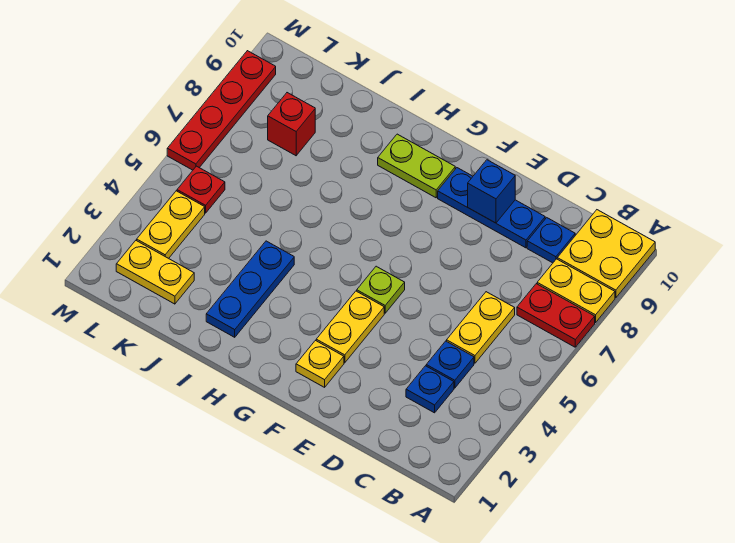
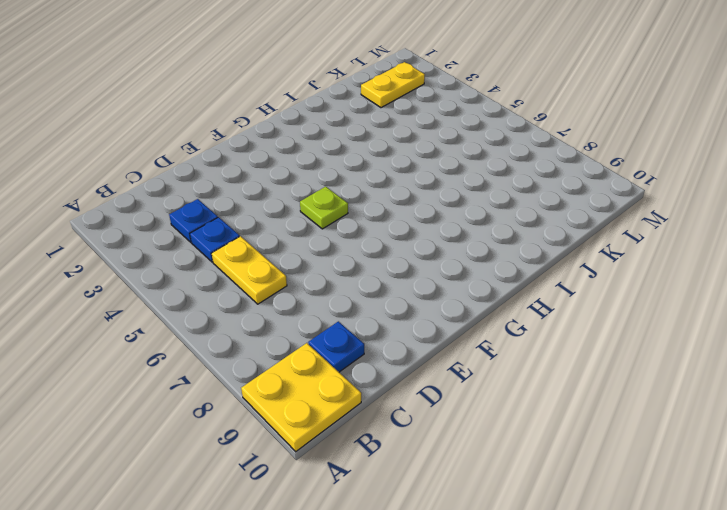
none -> red plate A7:B7 level 1
none -> yellow plate A8:B8 level 1
none -> blue plate D9:F9 level 1

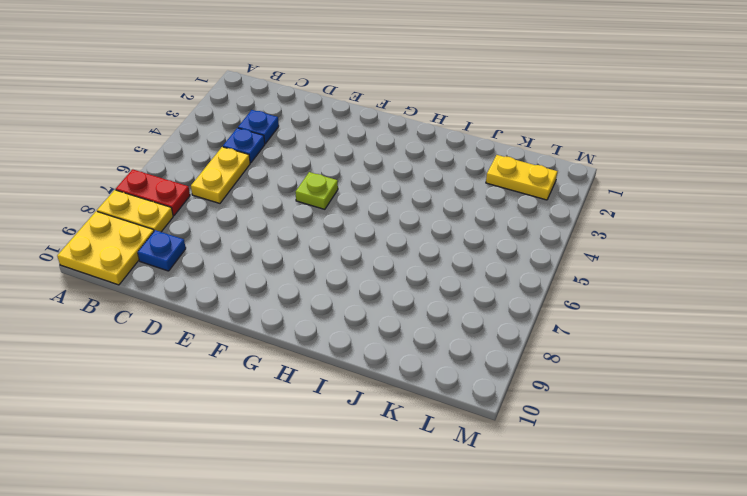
none -> blue plate D9:F9 level 1
none -> yellow plate F2 level 1
none -> yellow plate F3:F4 level 1

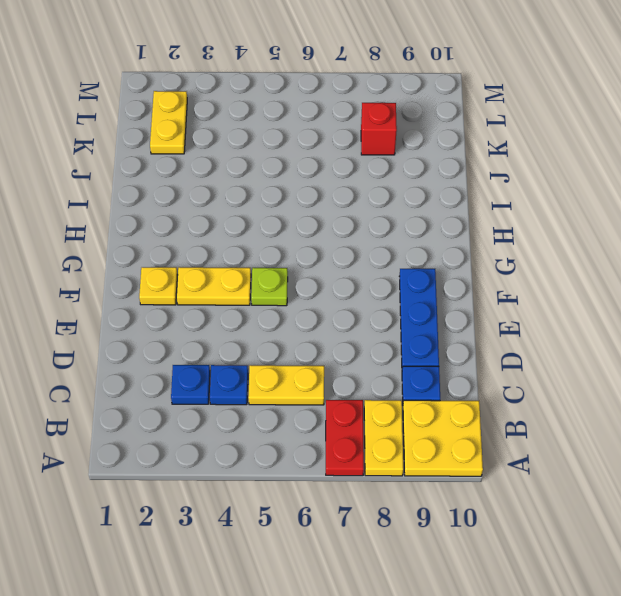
none -> lime plate G9:H9 level 1
none -> blue plate I2:I4 level 1
none -> yellow plate L3:L4 level 1

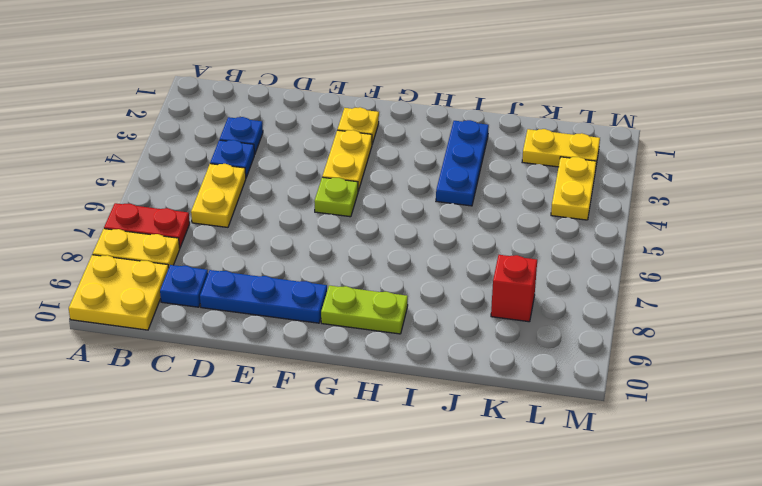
none -> red plate L5 level 1
none -> red plate M6:M9 level 1
none -> blue brick E9 level 2

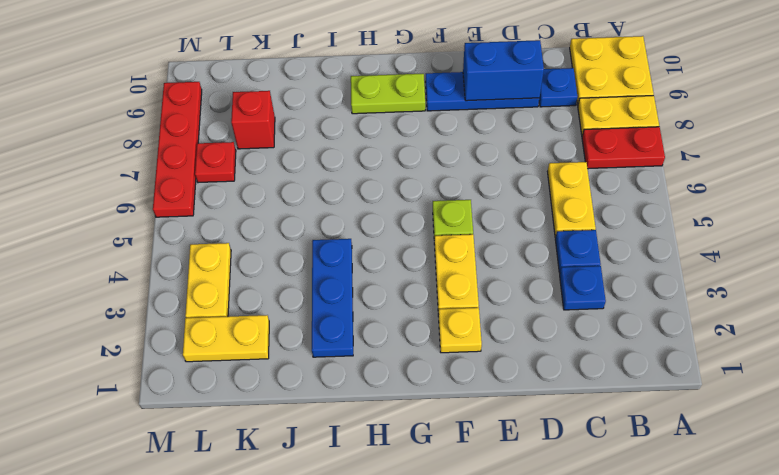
blue brick D9:E9 level 2 -> blue brick E9 level 2
red plate L7 level 1 -> red plate L5 level 1

